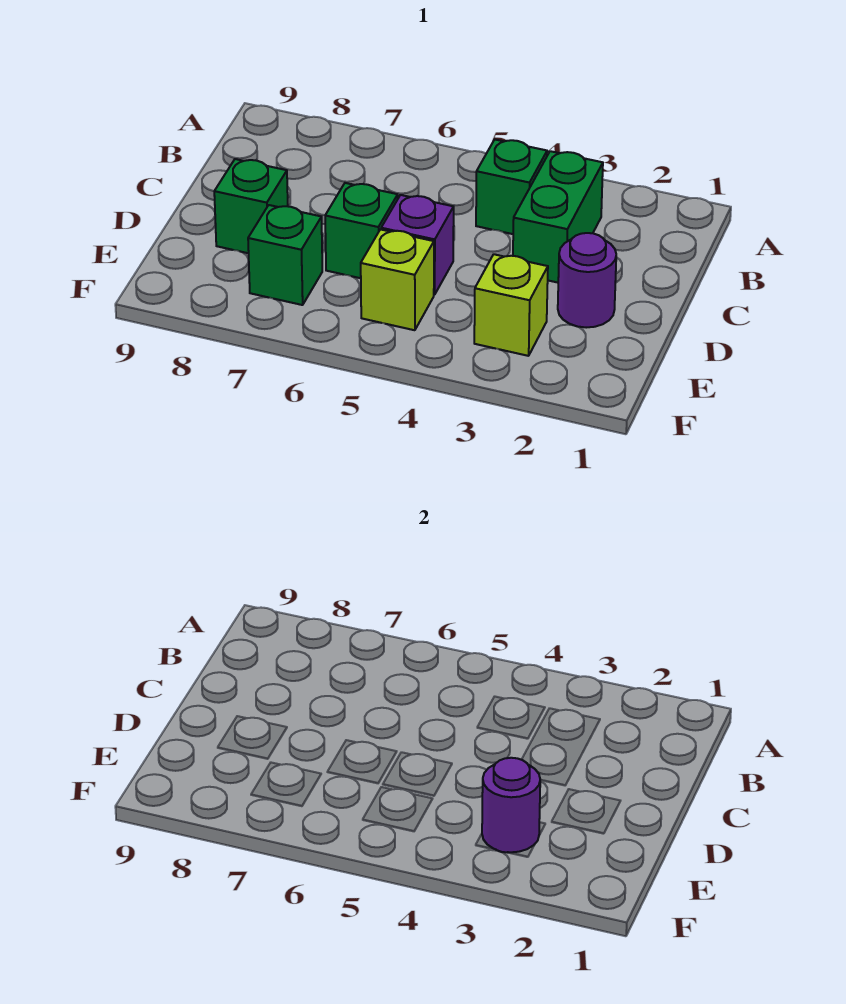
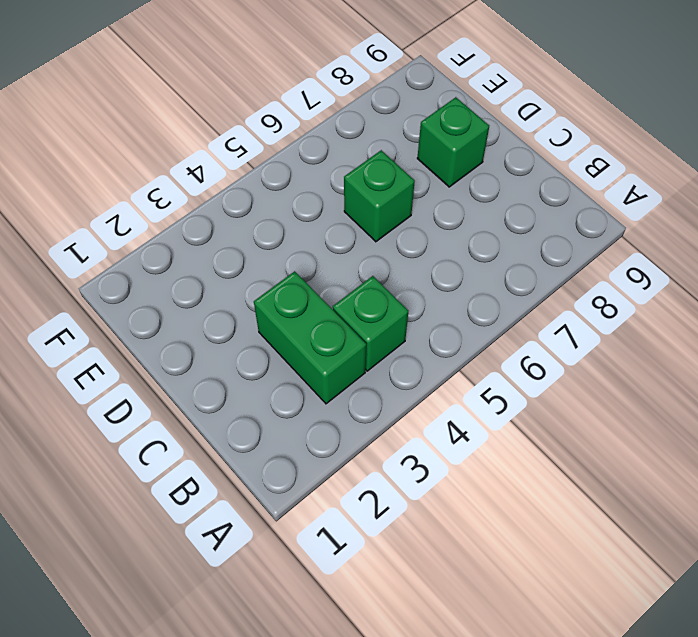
none -> purple round brick D2 level 1
none -> purple brick D5 level 1

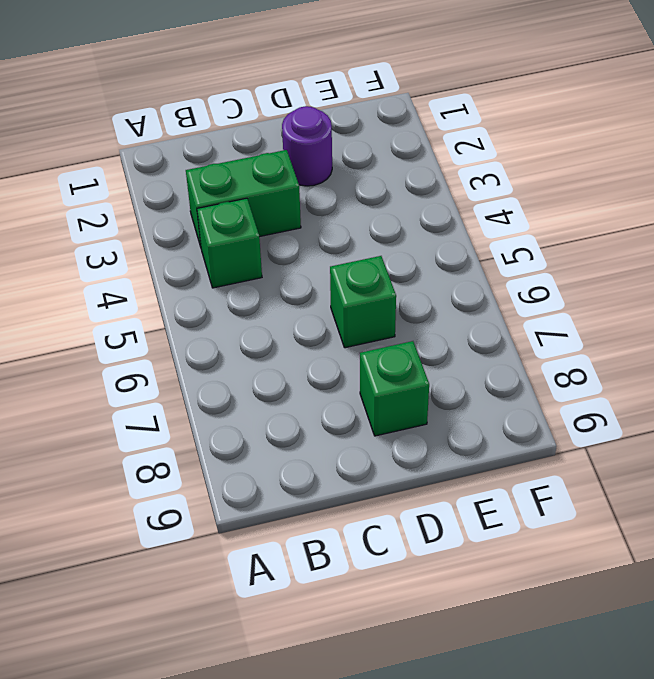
none -> purple brick D5 level 1
none -> lime brick E3 level 1

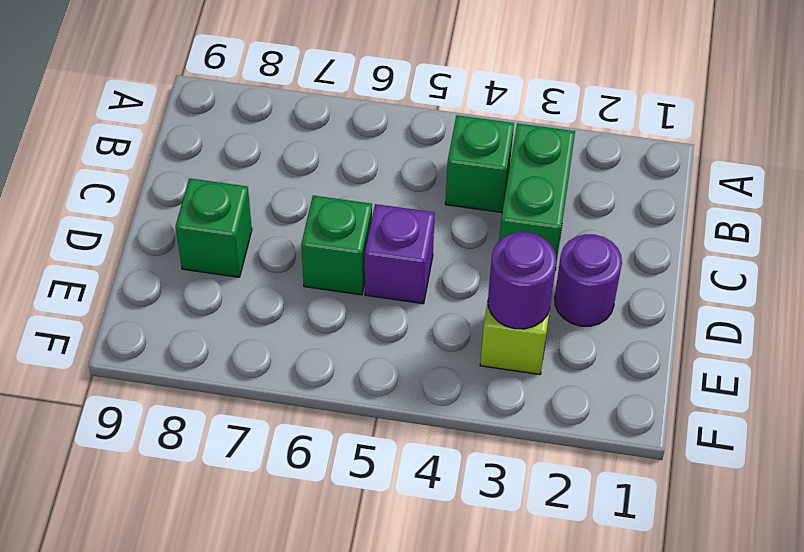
none -> lime brick E5 level 1
none -> green brick E7 level 1

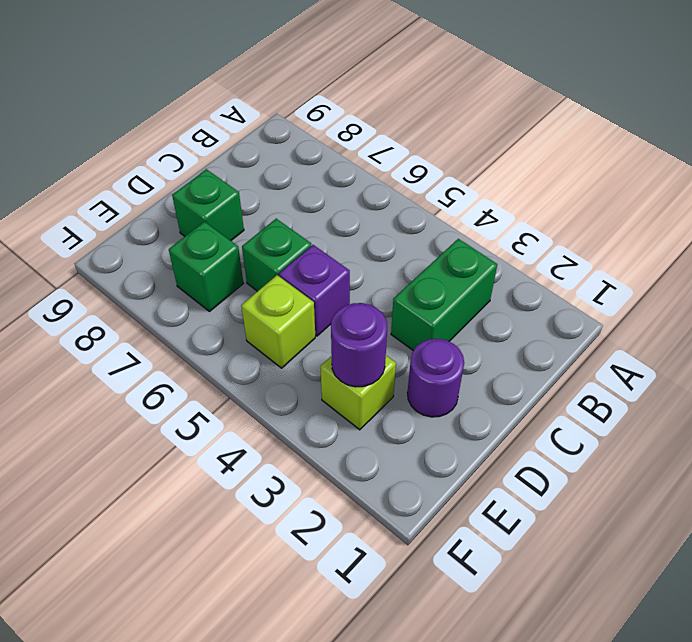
none -> green brick B4 level 1

